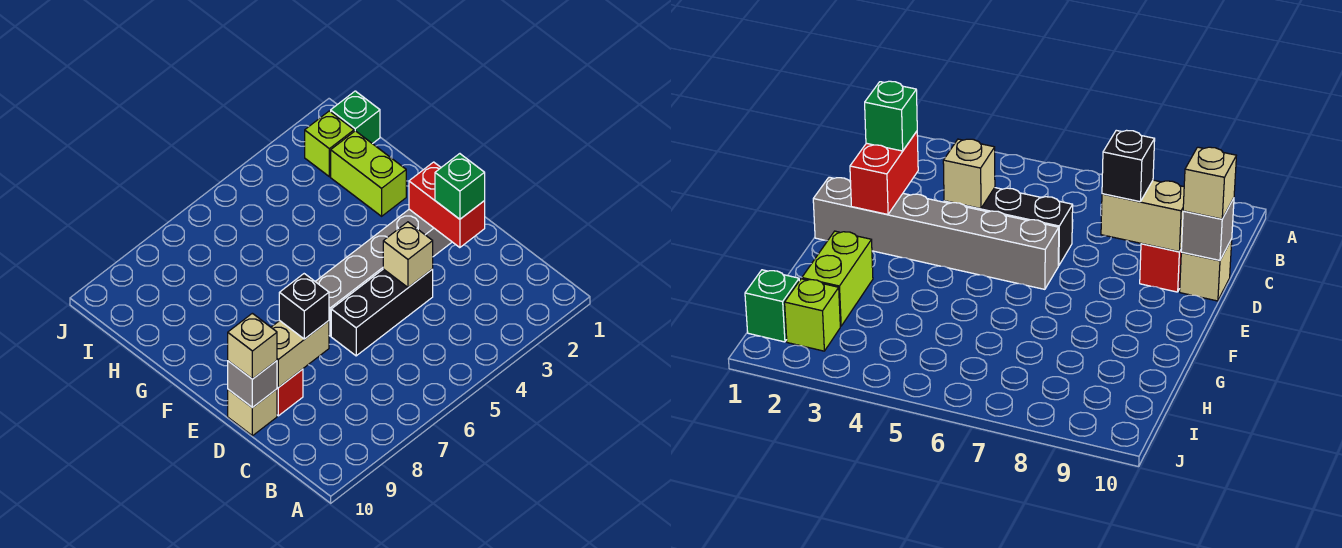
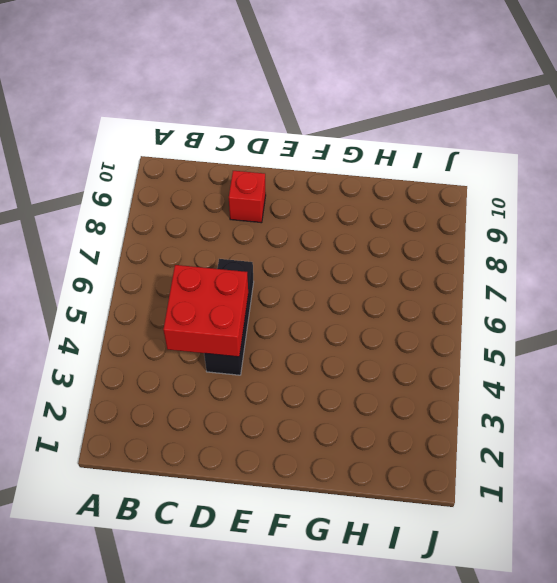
red brick C4:D5 level 2 -> tan brick D4 level 2
none -> tan brick D10 level 1
none -> grey brick E1:E6 level 1
none -> lime brick G2:H2 level 1

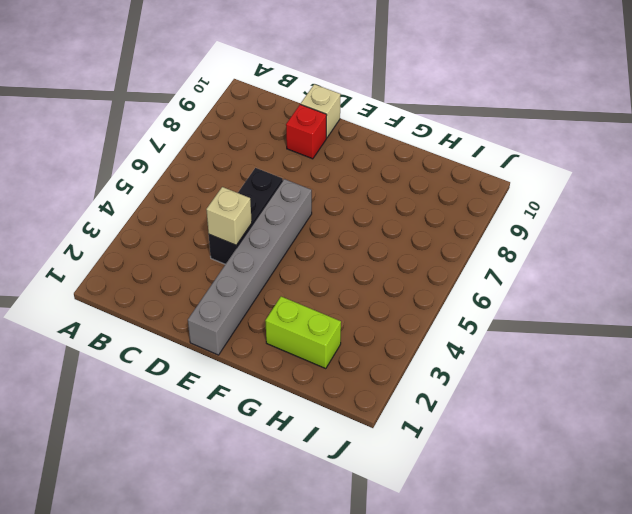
none -> green brick I1 level 1
none -> lime brick I2 level 1
none -> red brick D2:E2 level 2

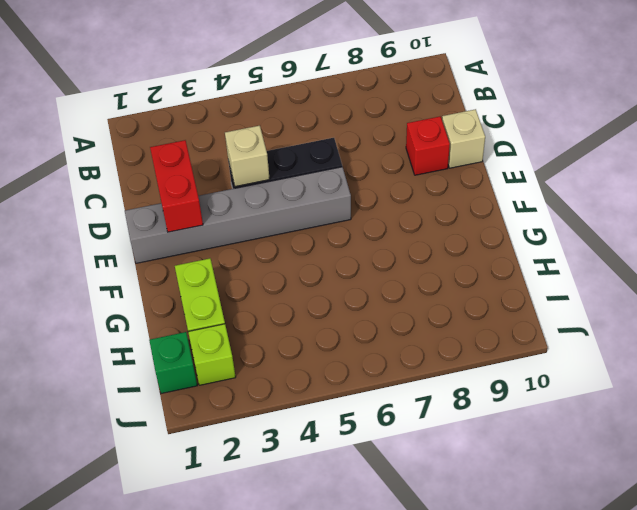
none -> tan brick D8:D9 level 2
none -> grey brick D10 level 2
none -> green brick D2 level 3

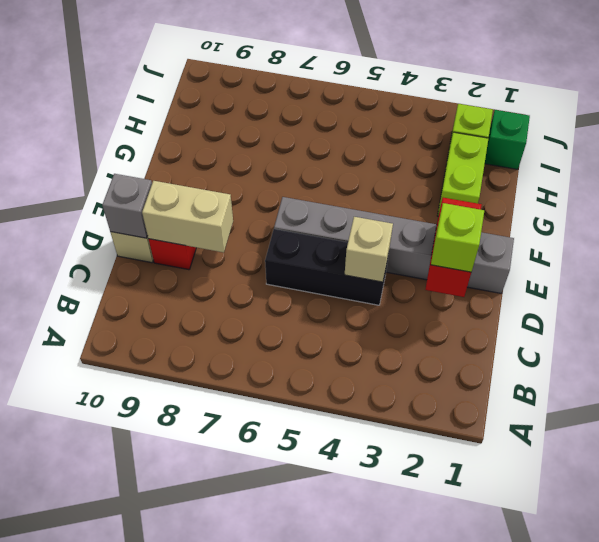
lime brick D2 level 3 -> green brick D2 level 3
none -> black brick D8 level 3
none -> tan brick D10 level 3

